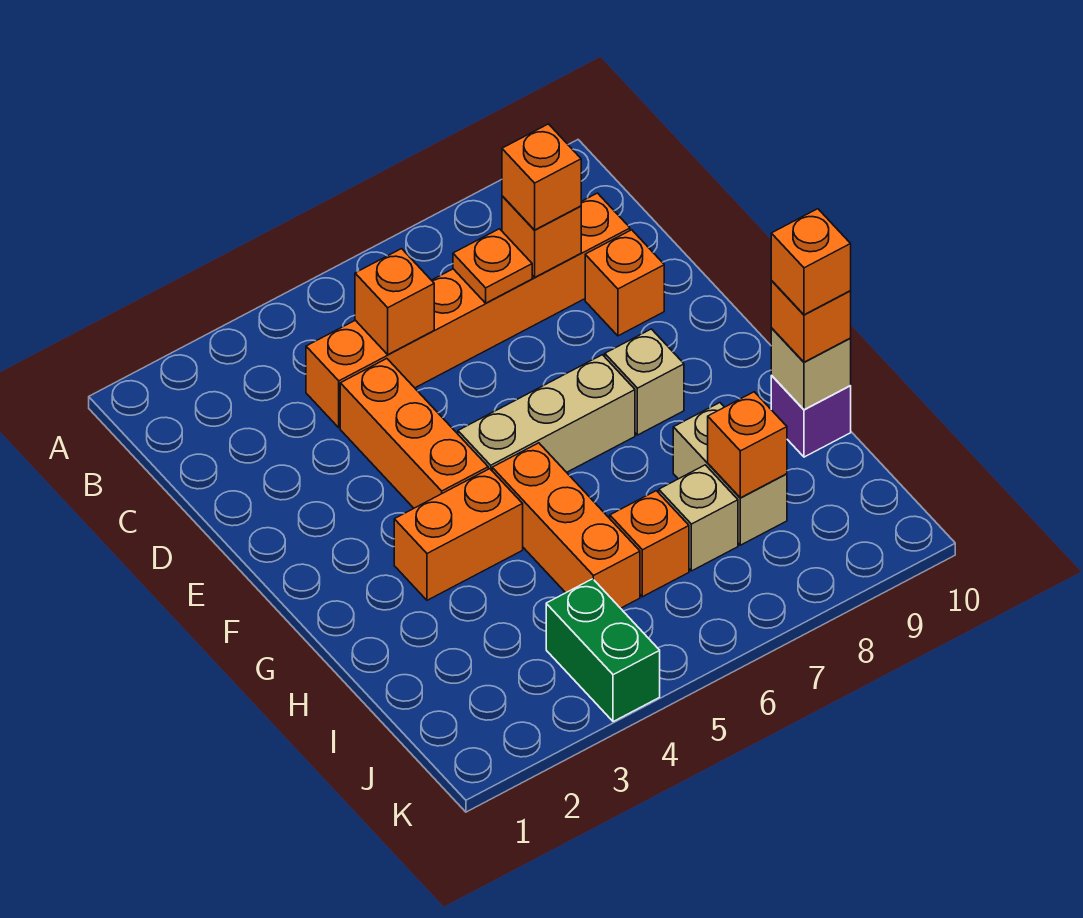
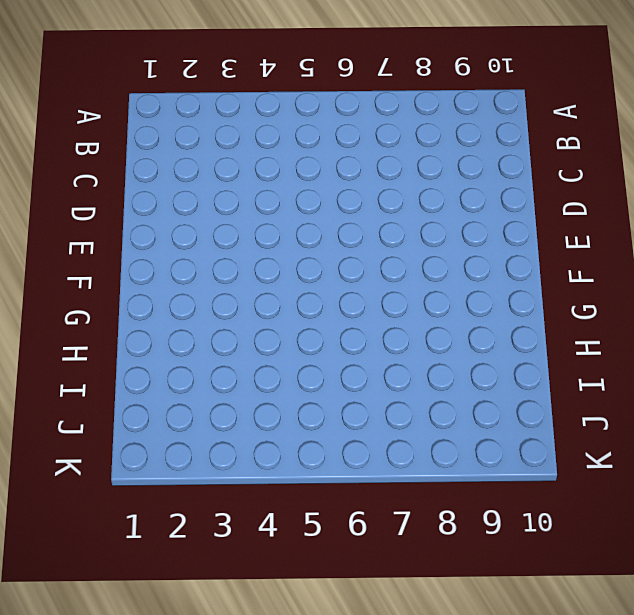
none -> orange brick C4:C9 level 1
none -> orange brick D4:F4 level 1
none -> orange brick D9 level 1

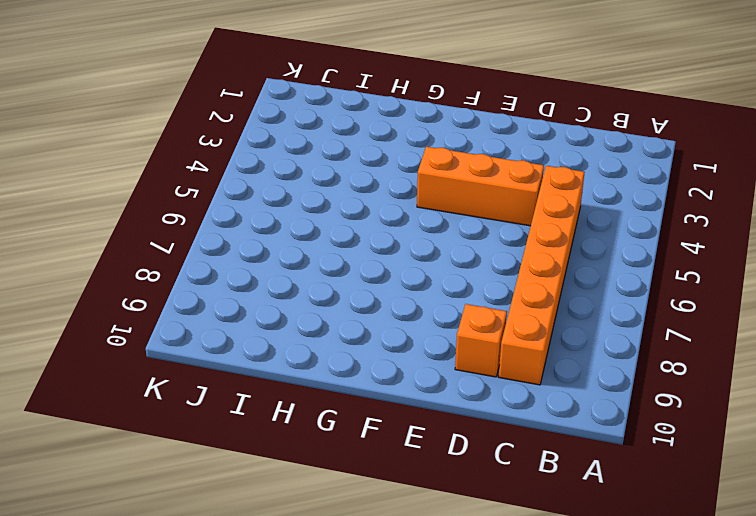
none -> tan brick F5:F7 level 1
none -> tan brick F8 level 1
none -> orange brick G3:G4 level 1

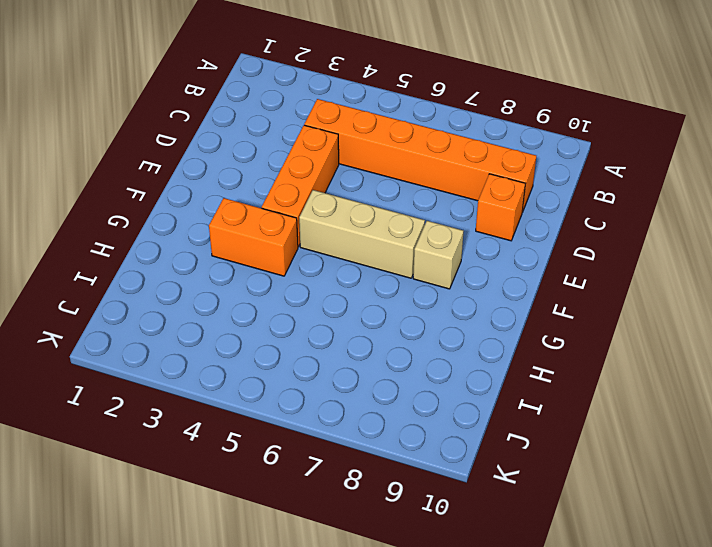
none -> orange brick G5:I5 level 1
none -> tan brick H8:I8 level 1
none -> purple brick H10 level 1

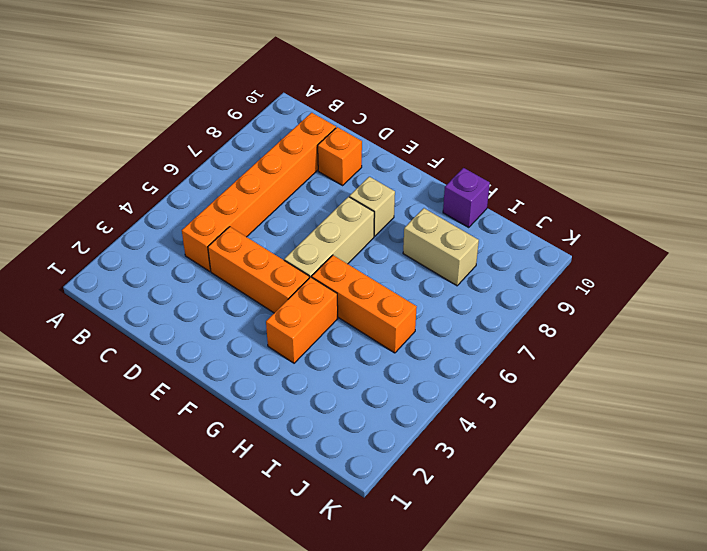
none -> orange brick I6 level 1
none -> tan brick I7 level 1
none -> green brick J4:K4 level 1

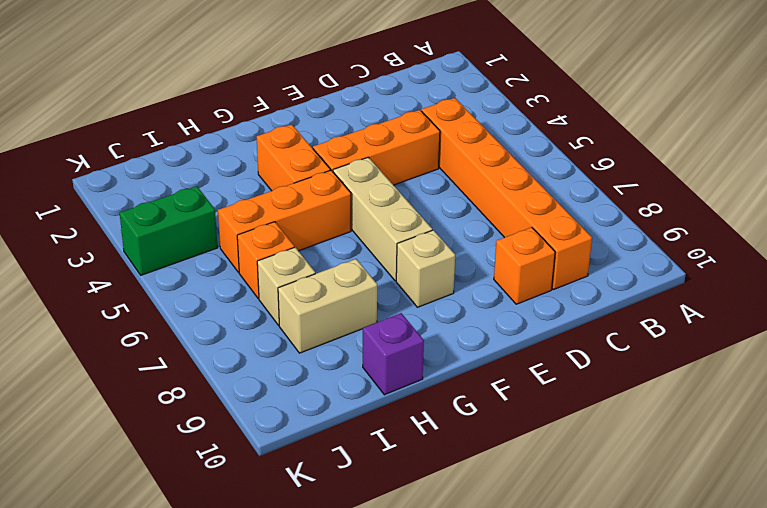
none -> orange brick C5 level 2
none -> orange plate C7 level 2
none -> orange brick C8 level 2

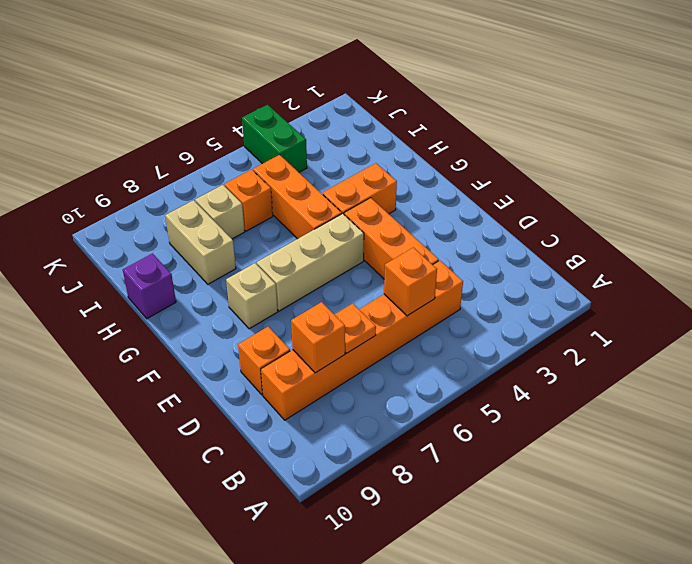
none -> tan brick H10 level 2
none -> orange brick I8 level 2
none -> orange brick C8 level 3

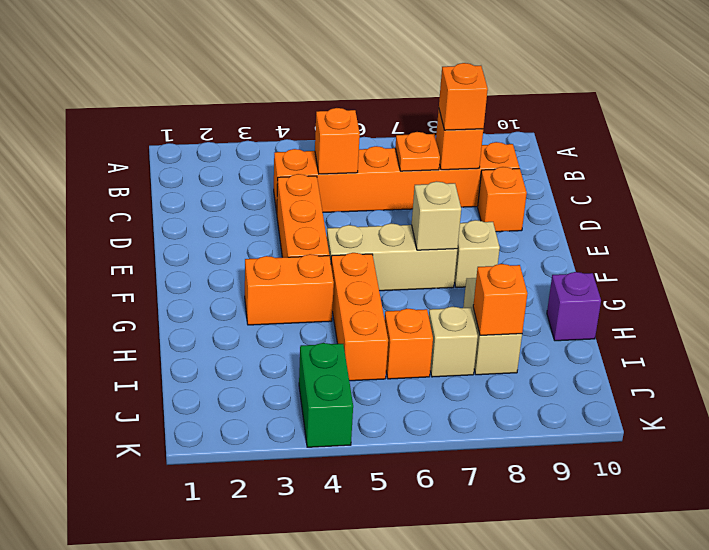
tan brick F7 level 2 -> tan brick H10 level 2
none -> orange brick H10 level 3
none -> orange brick H10 level 4

